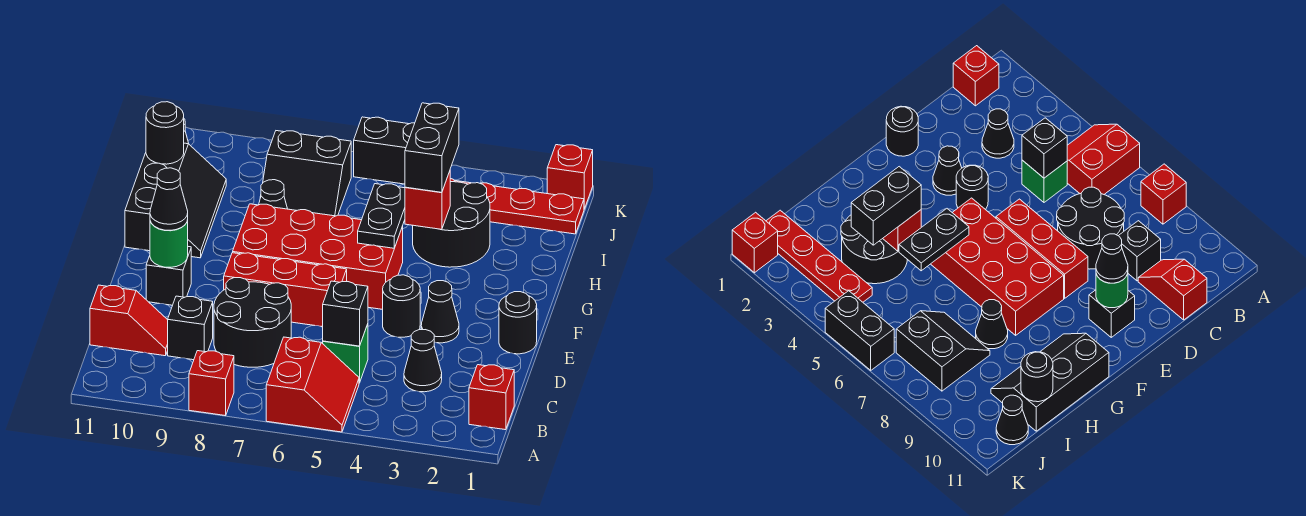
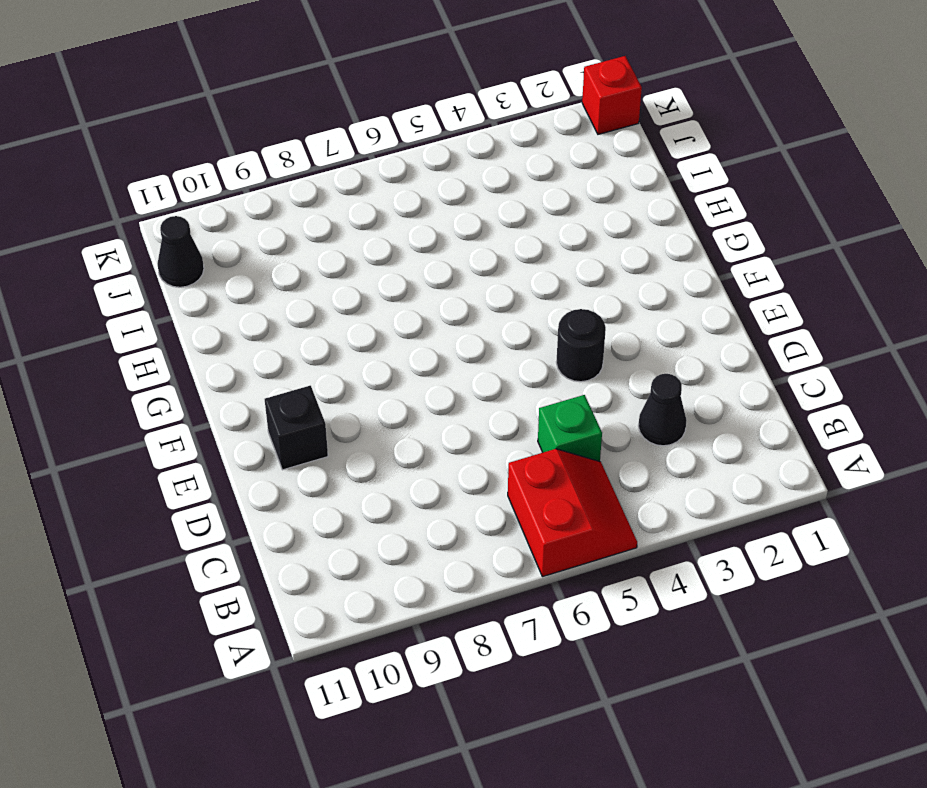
none -> red brick A8 level 1
none -> red brick B1 level 1
none -> black round brick C7:D8 level 1

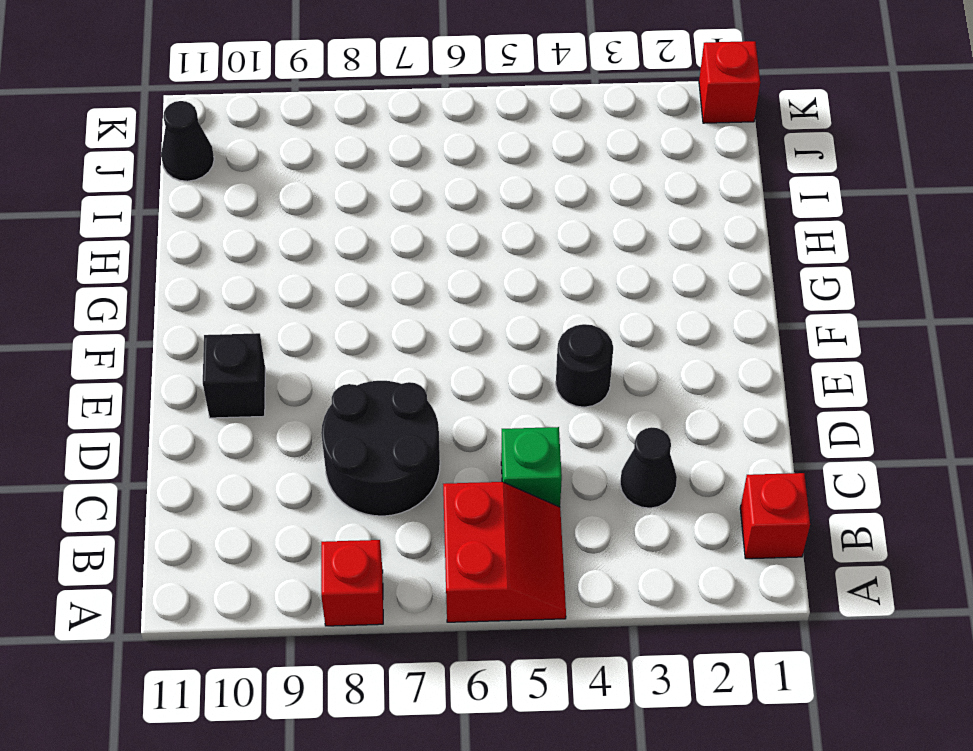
none -> black brick C9 level 1
none -> red slope C10:C11 level 1 top 11
none -> black round brick E1 level 1

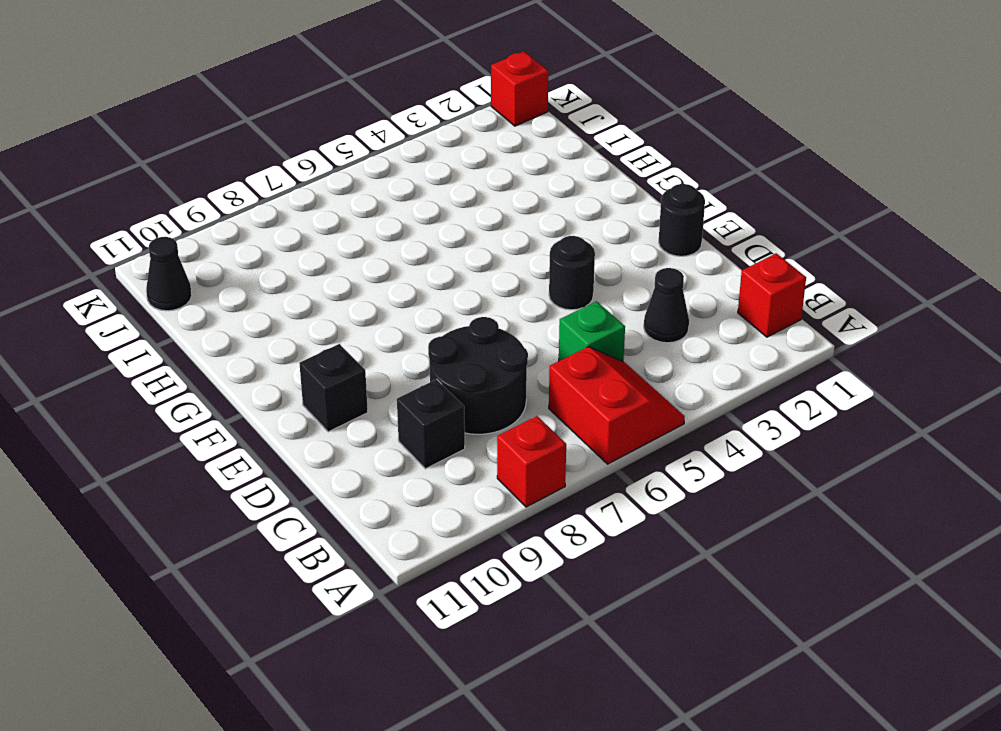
none -> red slope C10:C11 level 1 top 11
none -> black cone E3 level 1
none -> red brick E6:E8 level 1

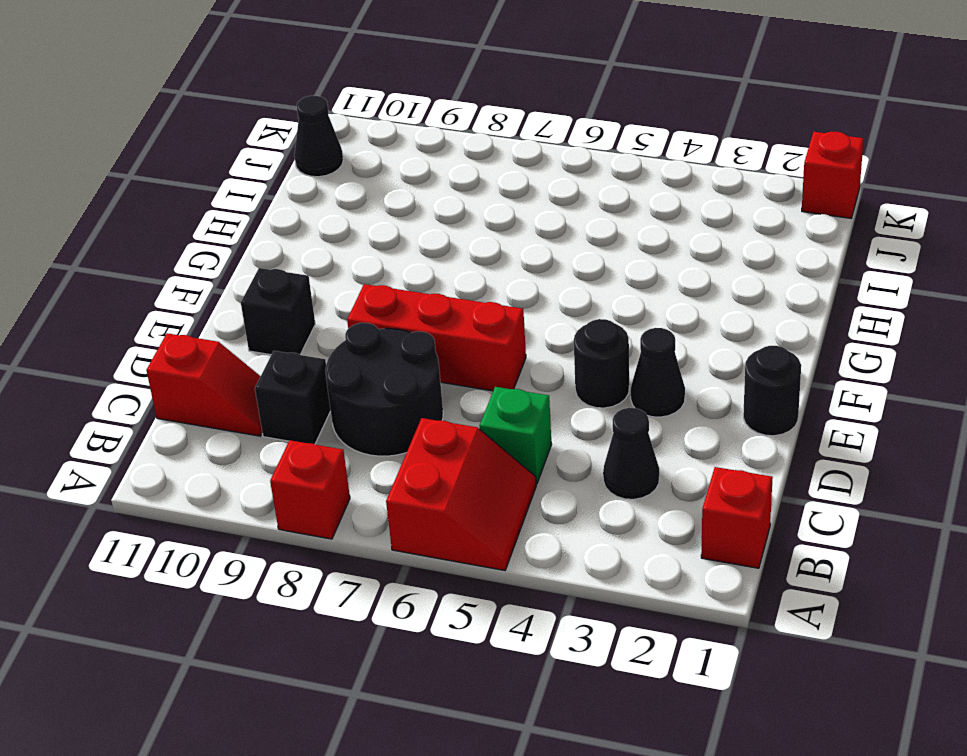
none -> red brick F5:G8 level 1
none -> black slope G10:I11 level 1 top 11
none -> black round brick H3:I4 level 1

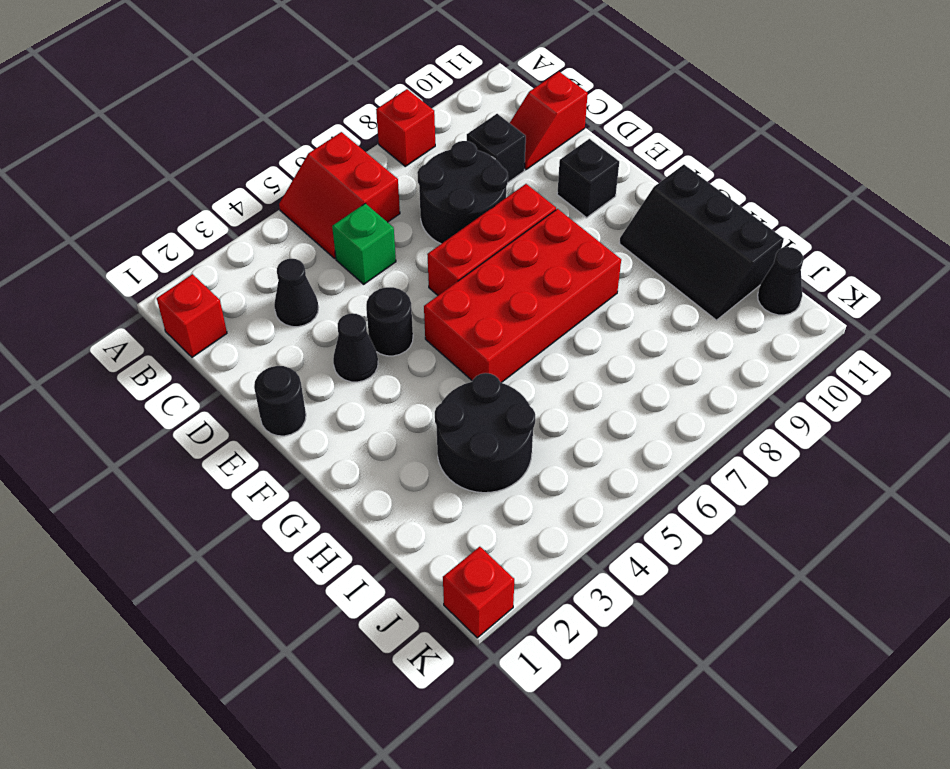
none -> black cone H8 level 1
none -> black slope I7:J8 level 1 top J
none -> red plate J1:J4 level 1

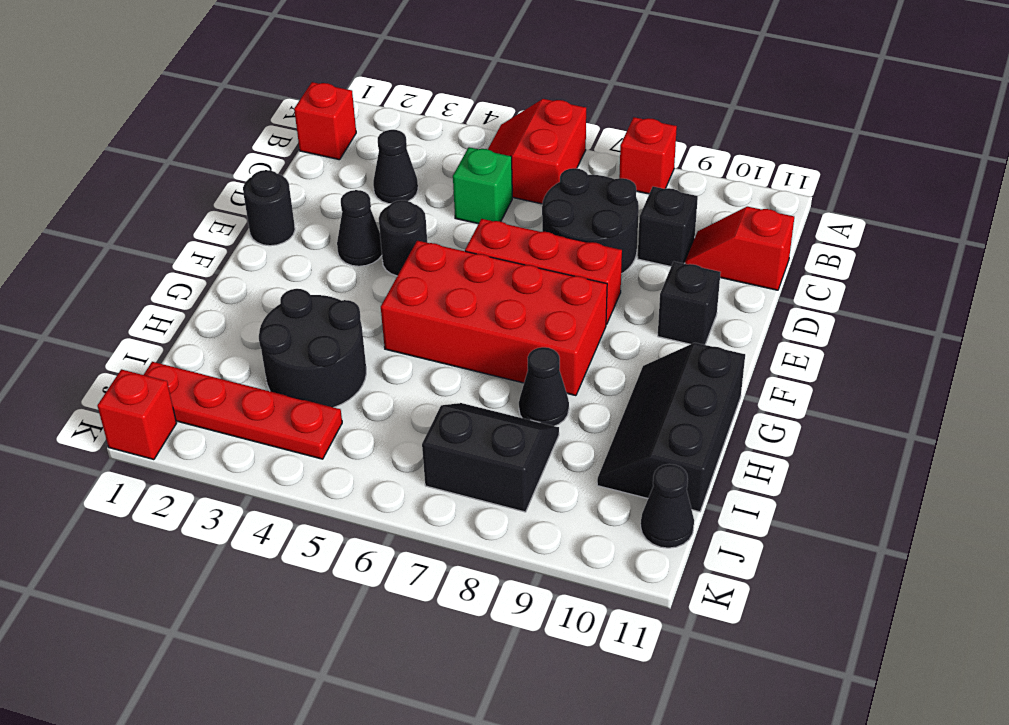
none -> black brick K5:K6 level 1
none -> black brick C5 level 2
none -> green round brick E10 level 2

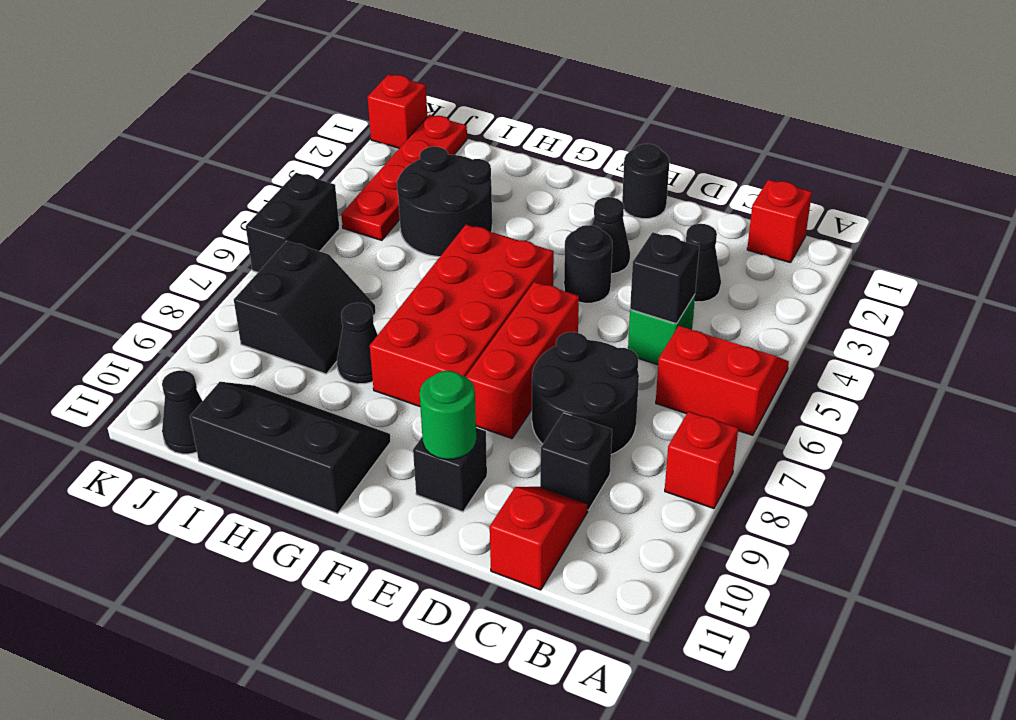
none -> black plate G5:H5 level 2
none -> red brick H4 level 2
none -> black round brick I11 level 2

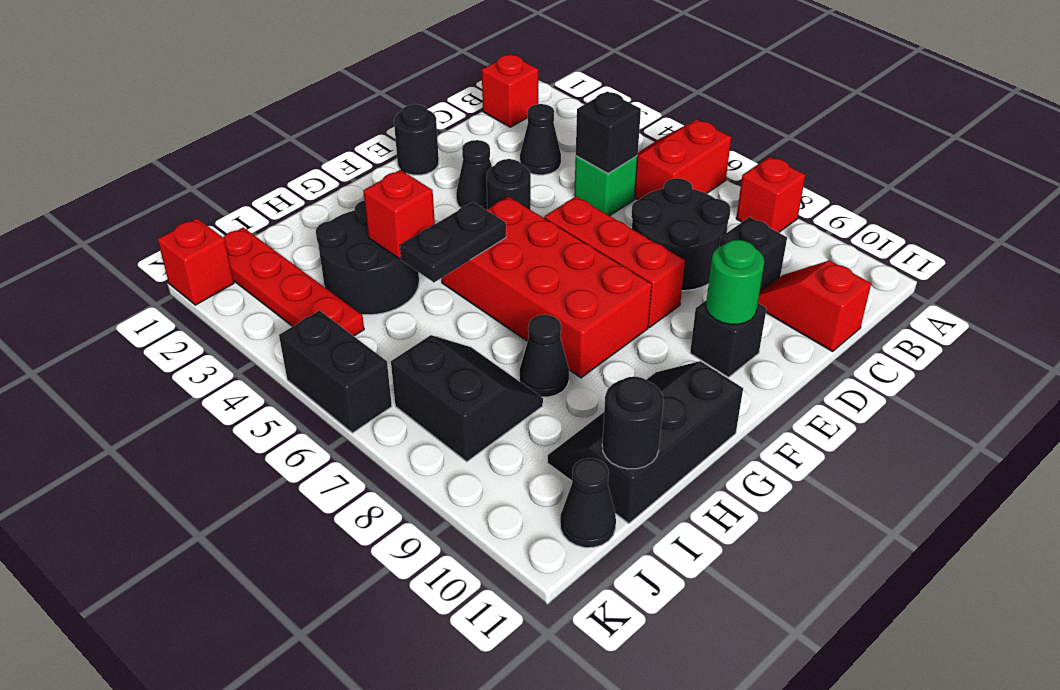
none -> black cone E10 level 3
none -> black brick H4:I4 level 3

